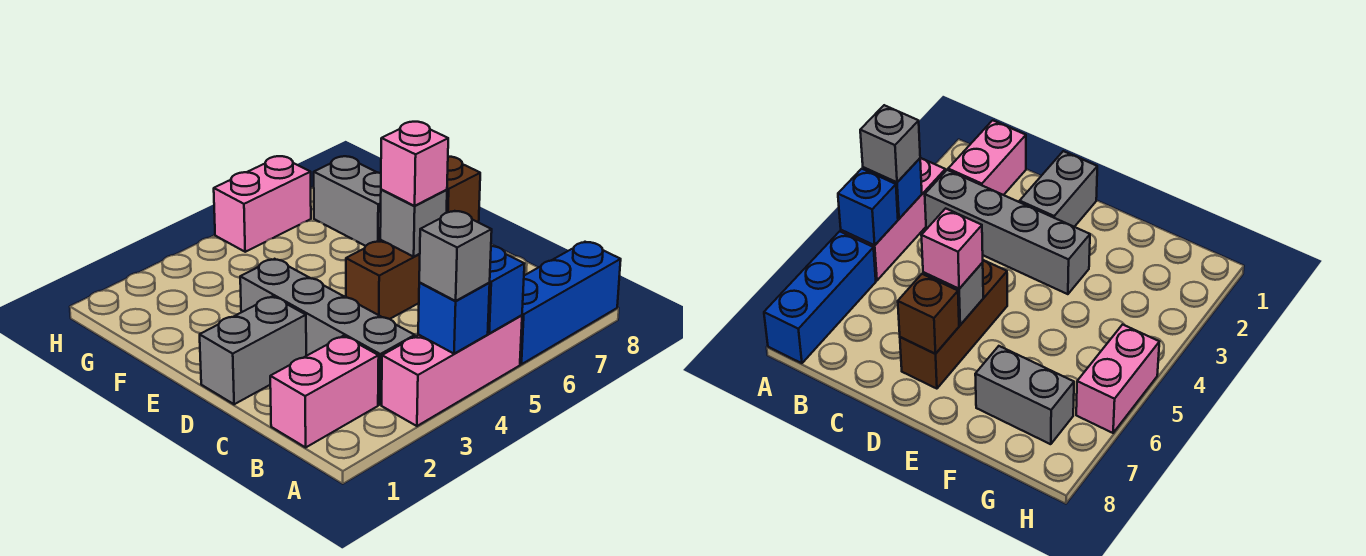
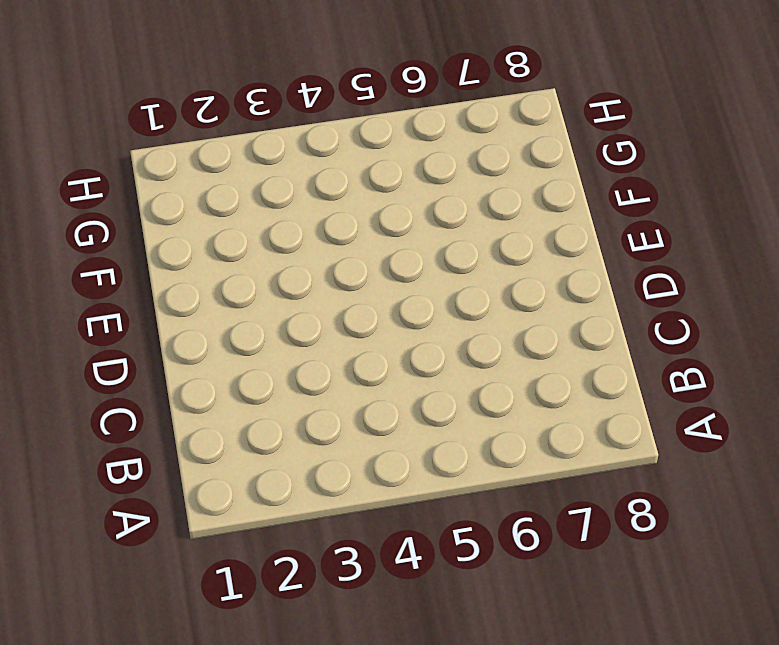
none -> pink brick A3:A5 level 1
none -> blue brick A6:A8 level 1
none -> pink brick B1:B2 level 1

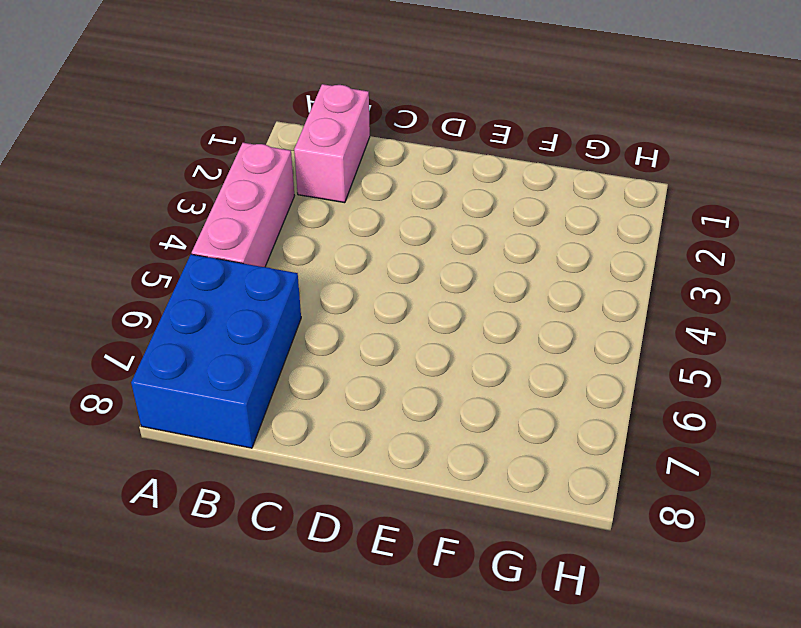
blue brick A6:B8 level 1 -> blue brick A6:A8 level 1
none -> grey brick B3:E3 level 1
none -> grey brick D1:D2 level 1
none -> brown brick D5:D7 level 1

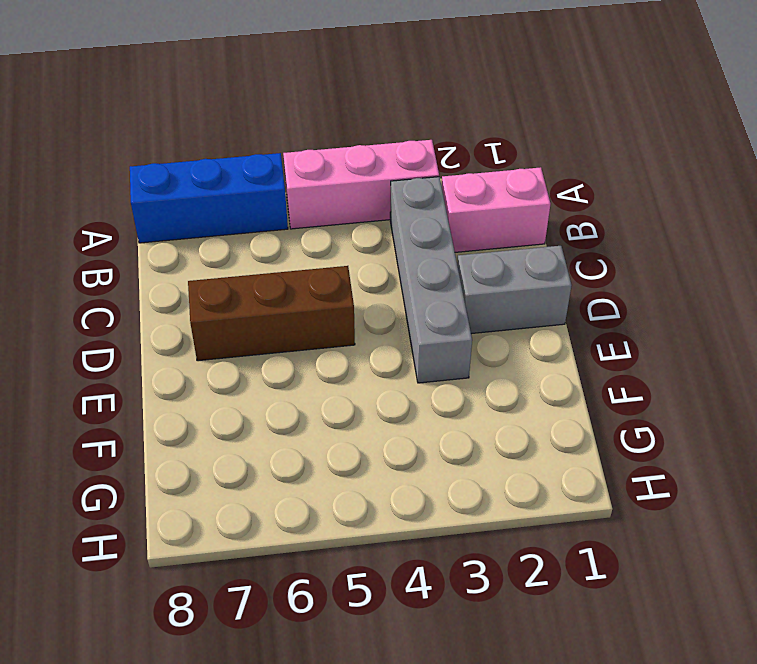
none -> grey brick F7:G7 level 1
none -> pink brick H5:H6 level 1
none -> blue brick A4 level 2

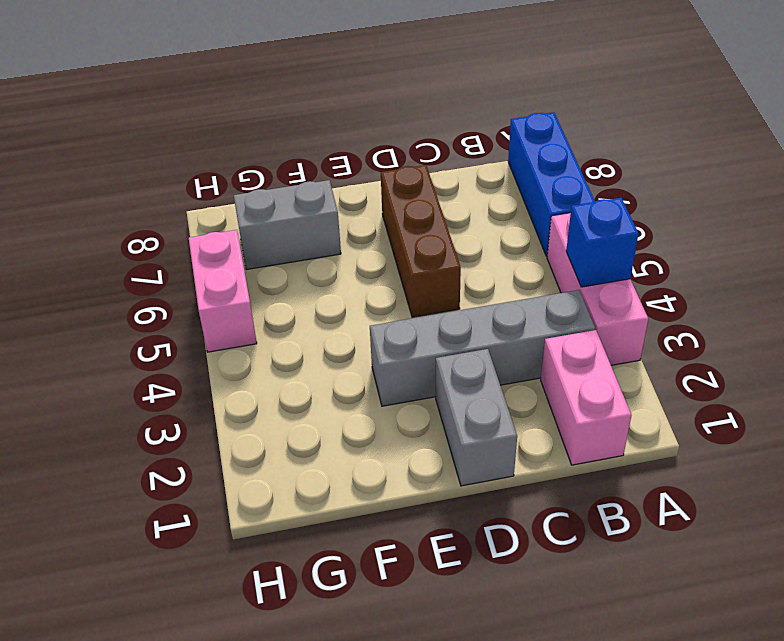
none -> blue brick A5 level 2
none -> grey brick D6 level 2
none -> brown brick D7 level 2

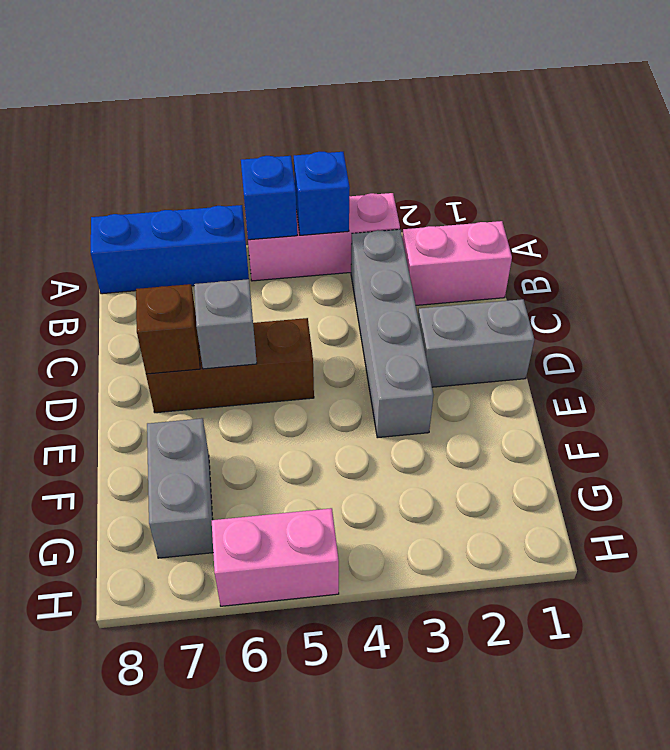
none -> grey brick A4 level 3
none -> pink brick D6 level 3

